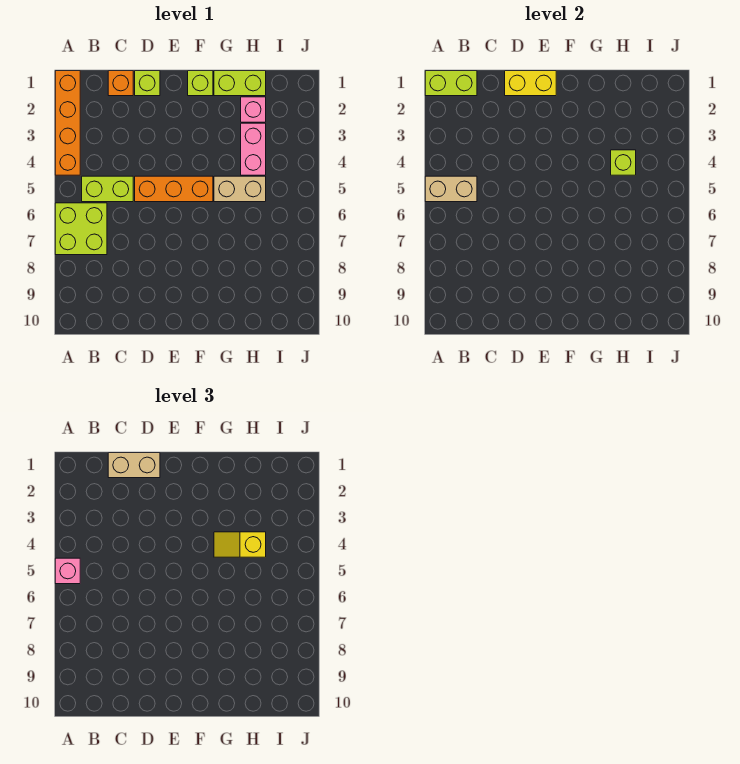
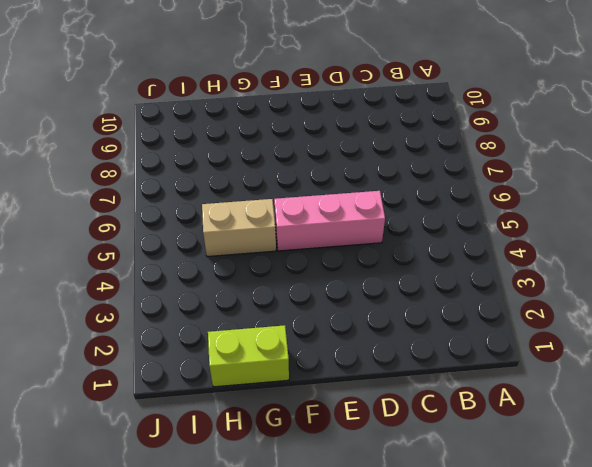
pink brick D5:F5 level 1 -> orange brick D5:F5 level 1
none -> orange brick A1:A4 level 1
none -> lime brick A6:B7 level 1
none -> lime brick B5:C5 level 1

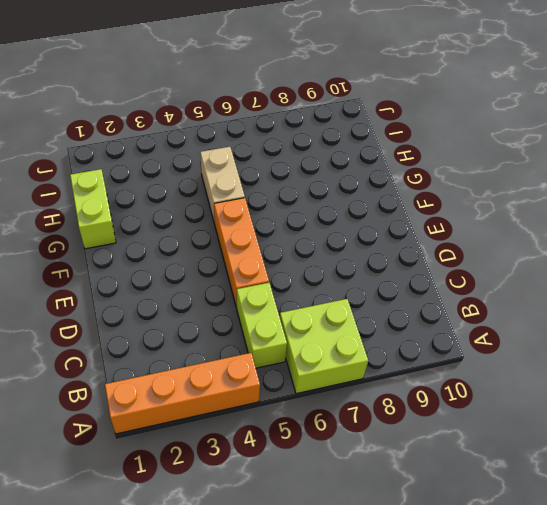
none -> orange brick C1 level 1
none -> lime brick D1 level 1
none -> lime brick F1 level 1

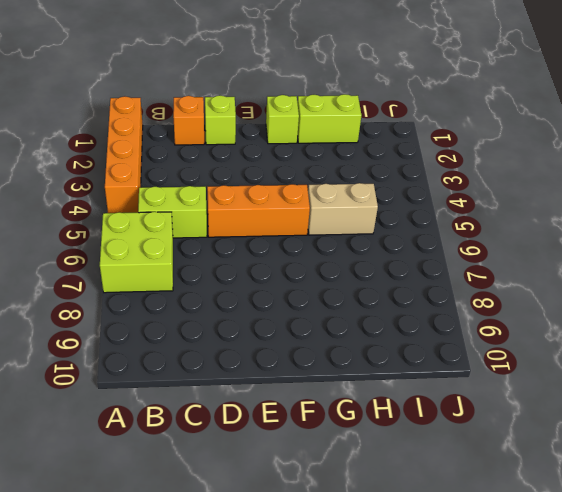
none -> pink brick H2 level 1
none -> pink brick H3:H4 level 1
none -> lime brick A1:B1 level 2

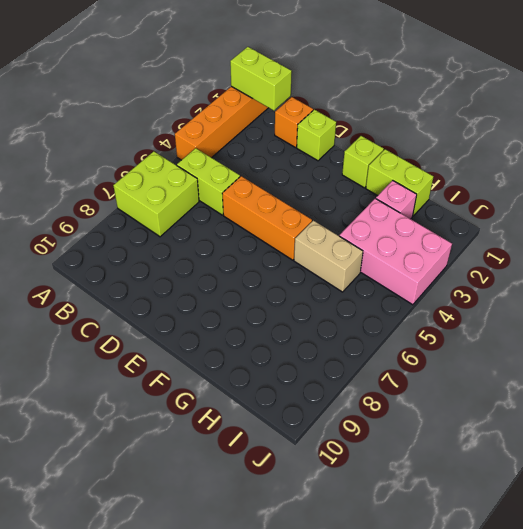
pink brick H3:J4 level 1 -> pink brick H3:H4 level 1
none -> tan brick A5:B5 level 2
none -> yellow brick D1:E1 level 2
none -> lime brick H4 level 2

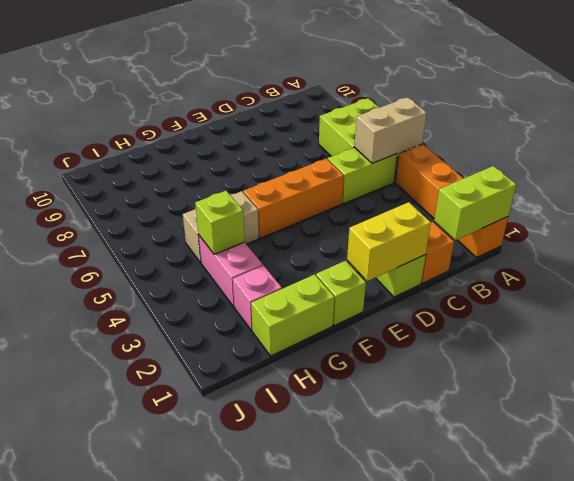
none -> pink brick A5 level 3
none -> tan brick C1:D1 level 3
none -> yellow slope G4:H4 level 3 top H

